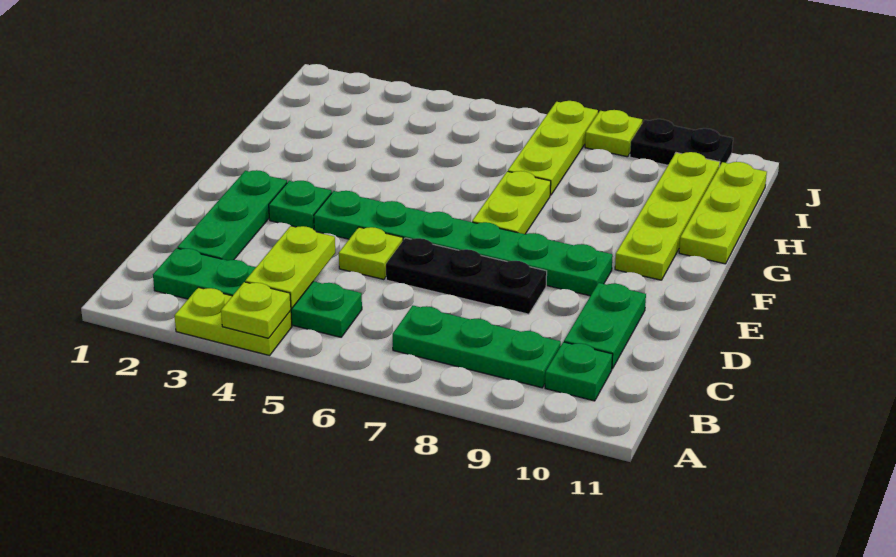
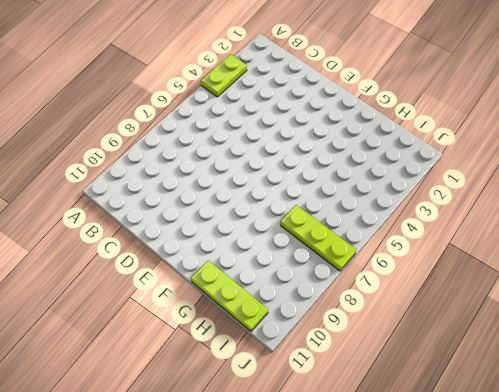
none -> green plate B2:B5 level 1
none -> green plate B7:B9 level 1
none -> green plate B10 level 1

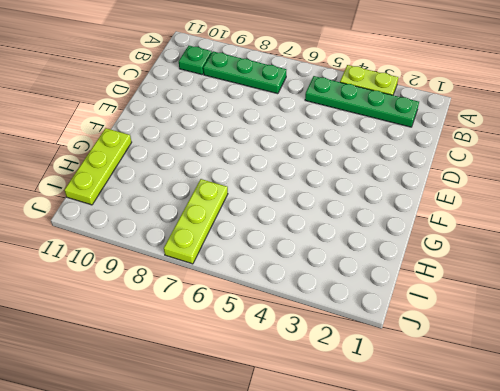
none -> green plate C2:E2 level 1
none -> green plate C10:D10 level 1
none -> lime plate D5 level 1

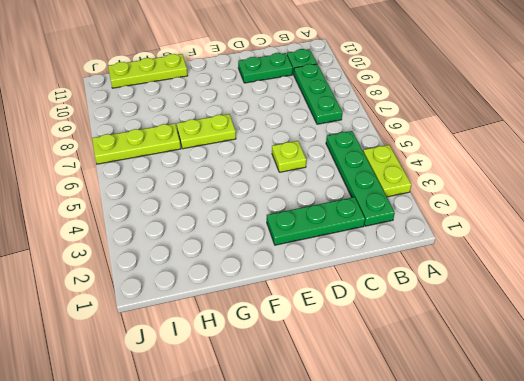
none -> black plate D6:D8 level 1
none -> green plate E3 level 1
none -> green plate E4:E9 level 1

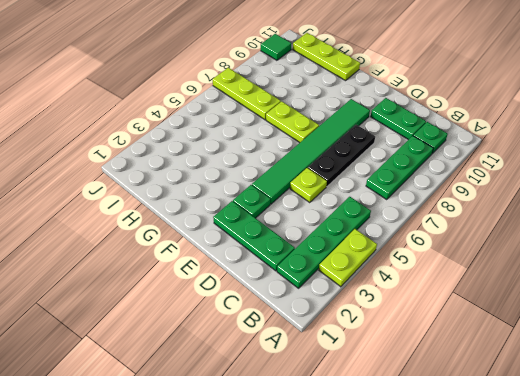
green tile E4:E9 level 1 -> green plate E4:E9 level 1
green tile J10 level 1 -> black plate J9:J10 level 1
none -> lime plate F10:I10 level 1
none -> lime plate J8 level 1
none -> lime plate A4 level 2

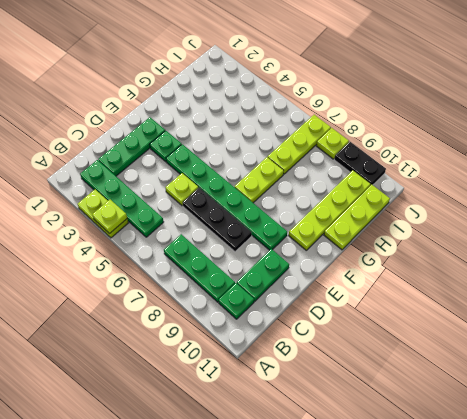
none -> lime plate B4:C4 level 2

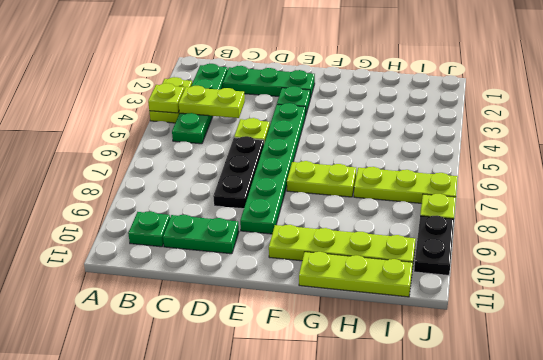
none -> green plate B7:B9 level 1

